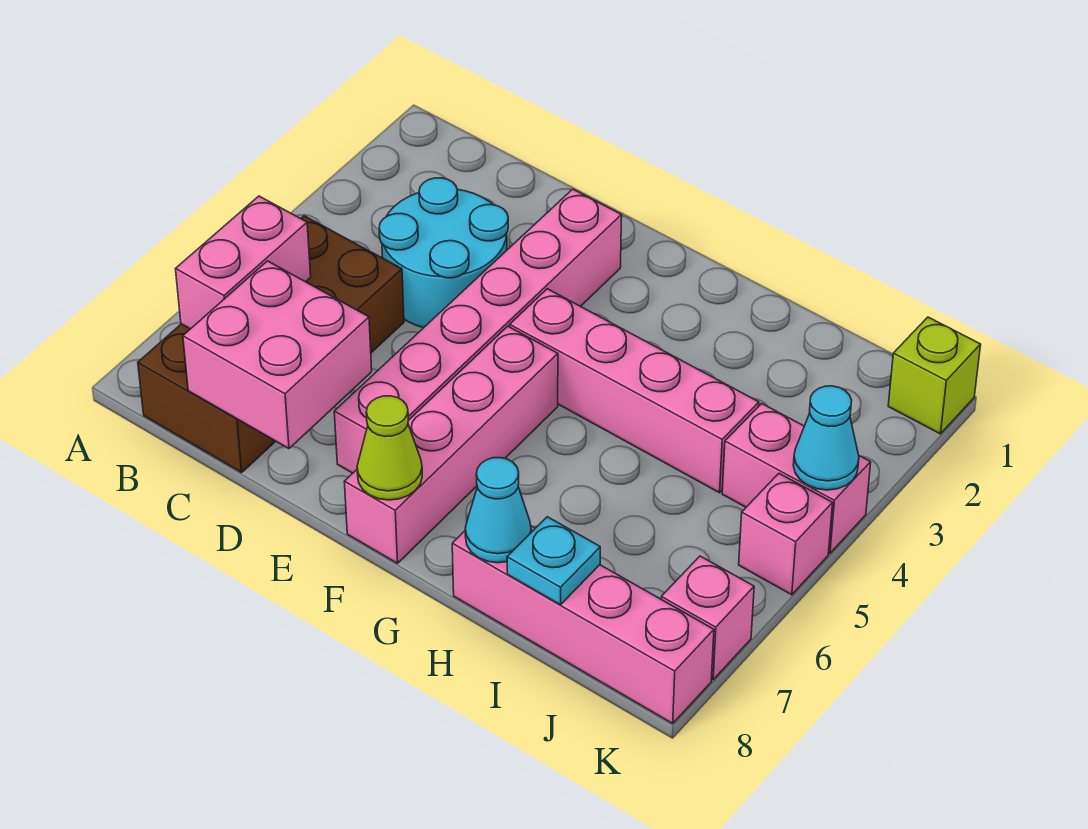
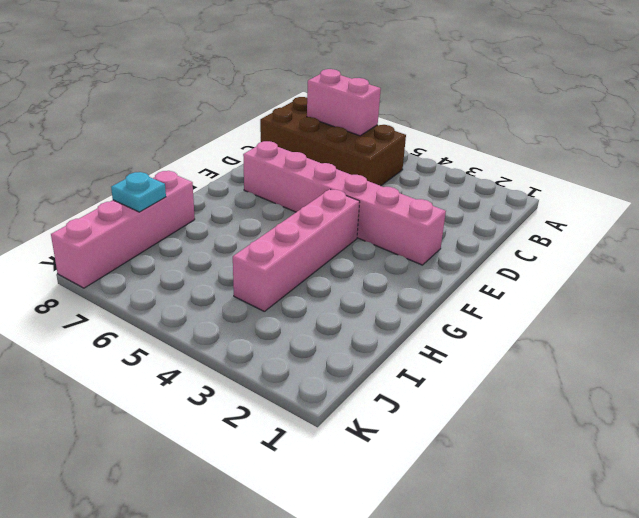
none -> cyan round brick C3:D4 level 1
none -> pink brick F5:F8 level 1
none -> pink brick J4:K4 level 1

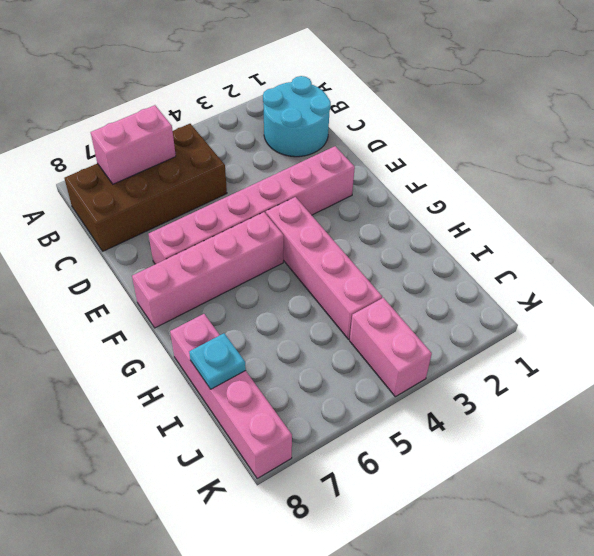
cyan round brick B1:C2 level 1 -> cyan round brick C3:D4 level 1
none -> lime brick K1 level 1
none -> pink brick K5 level 1
none -> pink brick K7 level 1

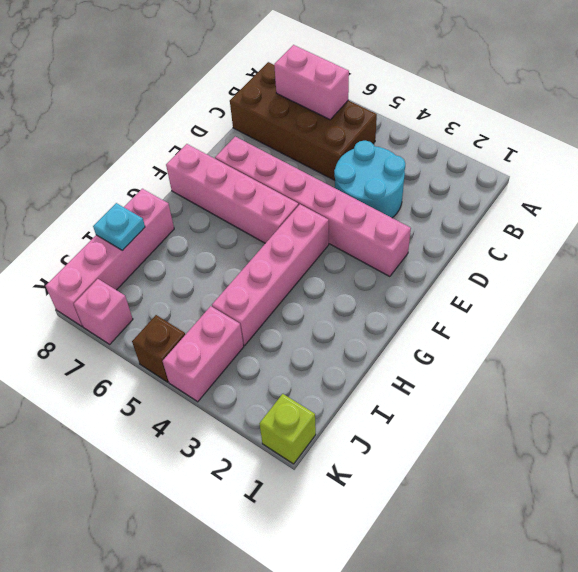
brown brick K5 level 1 -> pink brick K5 level 1
none -> pink brick C7:D8 level 2
none -> lime cone F8 level 2
none -> cyan cone H8 level 2

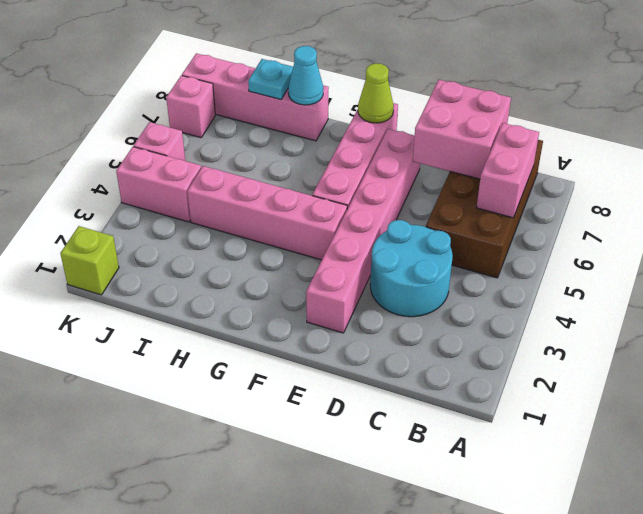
none -> cyan cone K4 level 2

